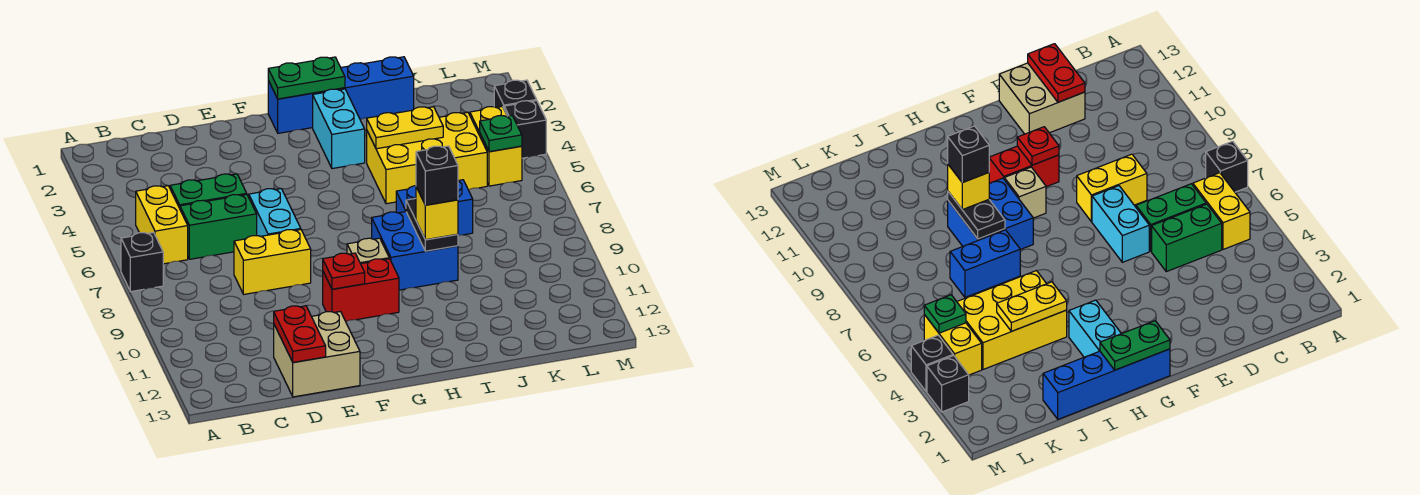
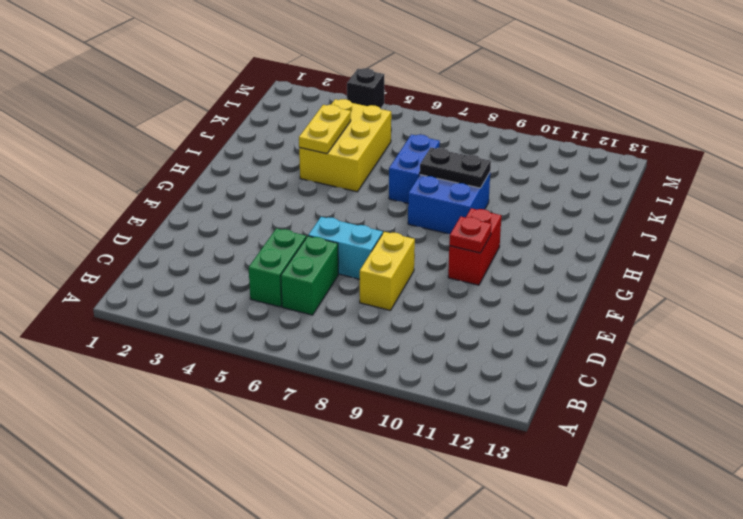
none -> black brick A7 level 1
none -> yellow brick B5:B6 level 1
none -> tan brick D12:E13 level 1

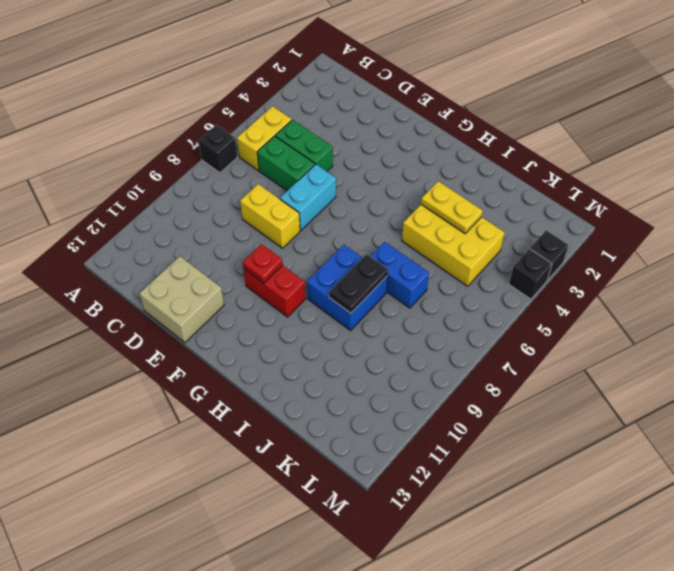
none -> blue brick G1:J1 level 1
none -> tan brick G9 level 1
none -> cyan brick H2:H3 level 1

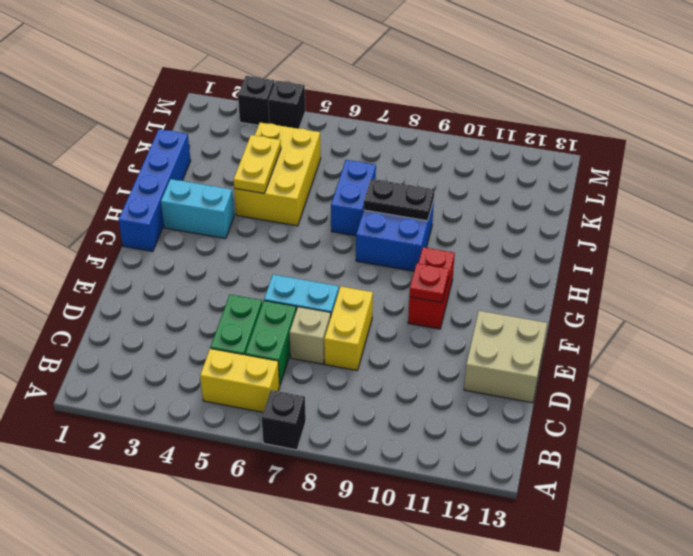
tan brick D7 level 1 -> tan brick G9 level 1
none -> yellow brick L4:L5 level 1
none -> red plate D12:D13 level 2
none -> green plate G1:H1 level 2

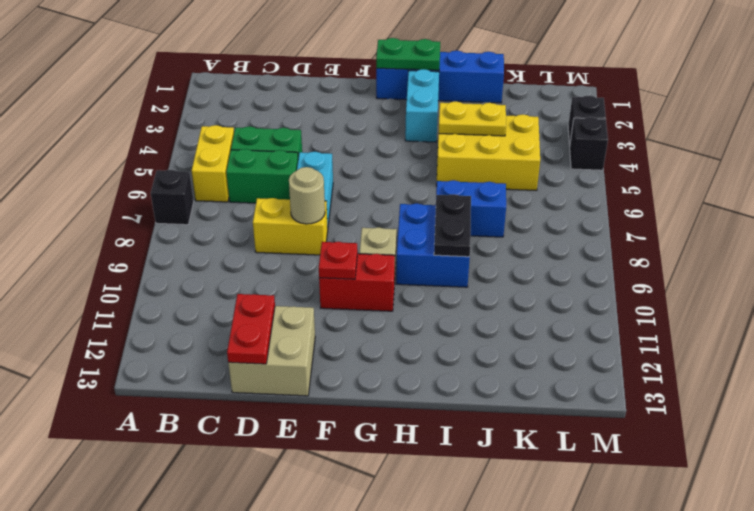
tan round brick E8 level 2 -> none
none -> yellow brick L4:L5 level 1
none -> green plate L5 level 2
none -> yellow brick I9 level 3

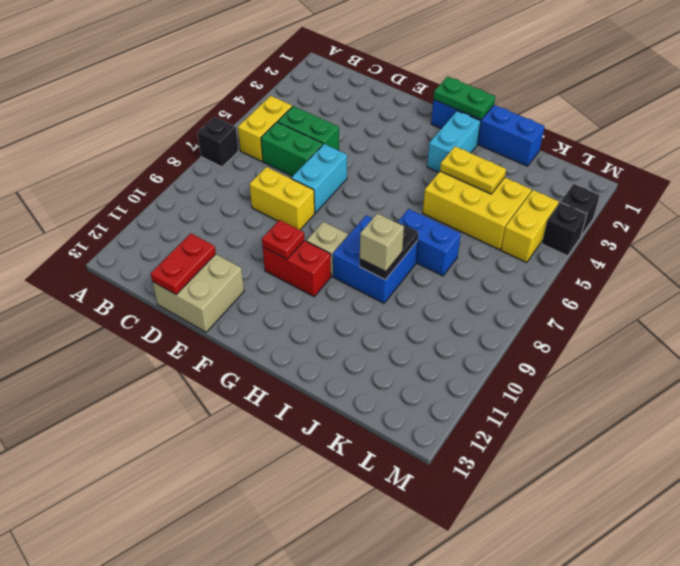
tan brick I9 level 3 -> yellow brick I9 level 3
none -> green plate L5 level 2
none -> black brick I9 level 4

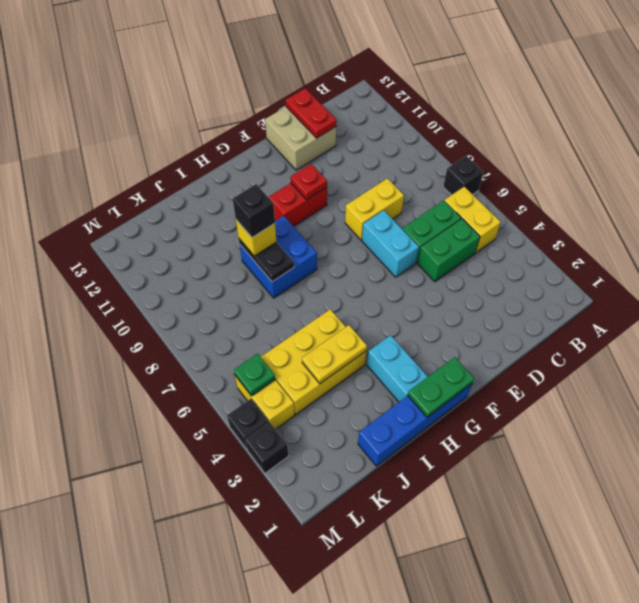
none -> tan brick G9 level 1
none -> blue brick I7:J7 level 1

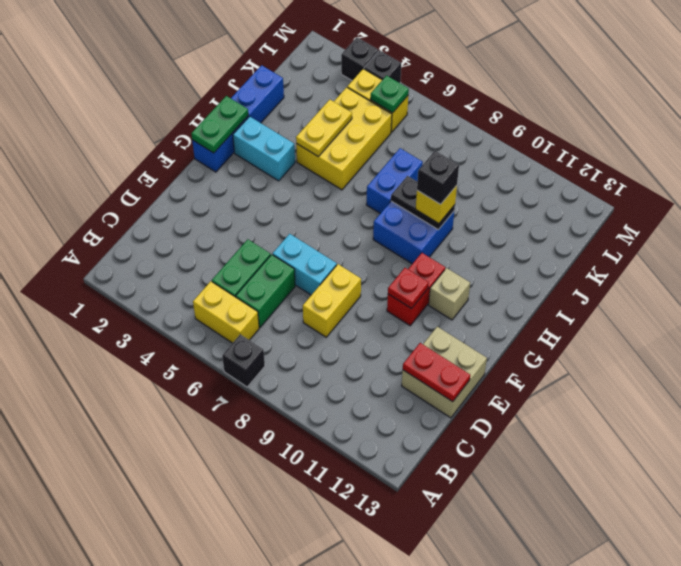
tan brick G11 level 1 -> tan brick G9 level 1

